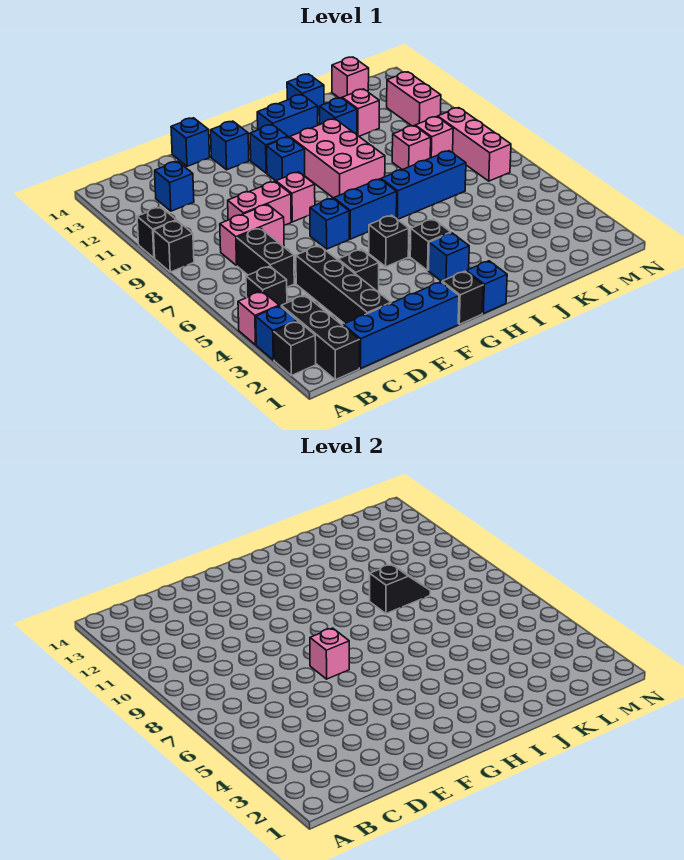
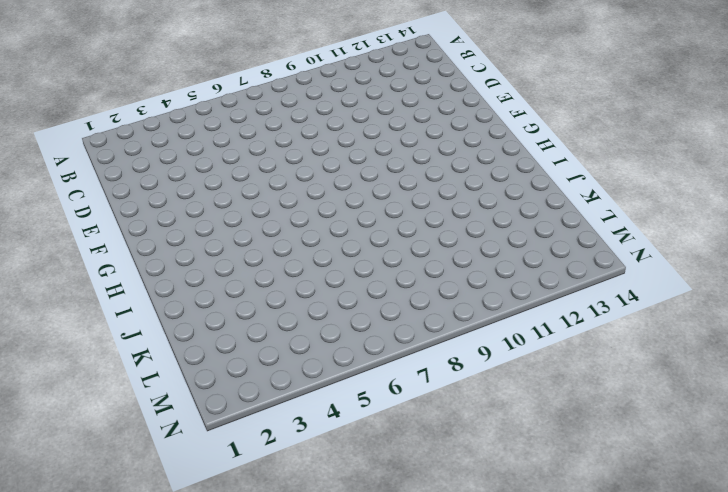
none -> black brick A2 level 1
none -> blue brick A3 level 1
none -> pink brick A4 level 1
none -> black brick A9 level 1

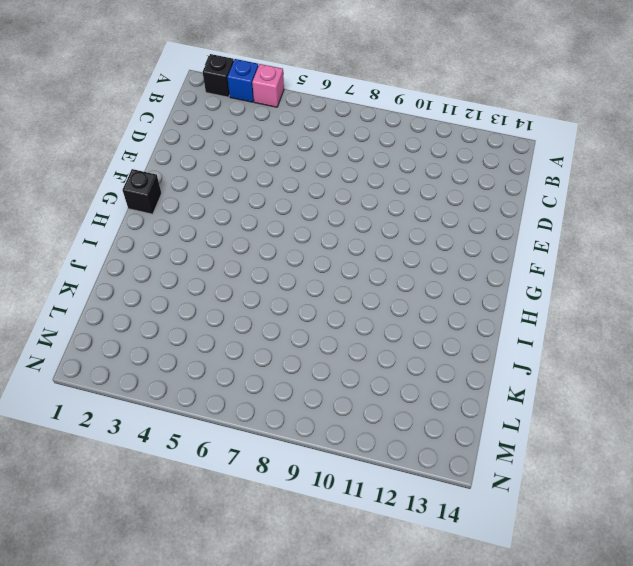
none -> black brick A9 level 1
none -> black brick A10 level 1
none -> black brick B1:B3 level 1
none -> black brick B5 level 1

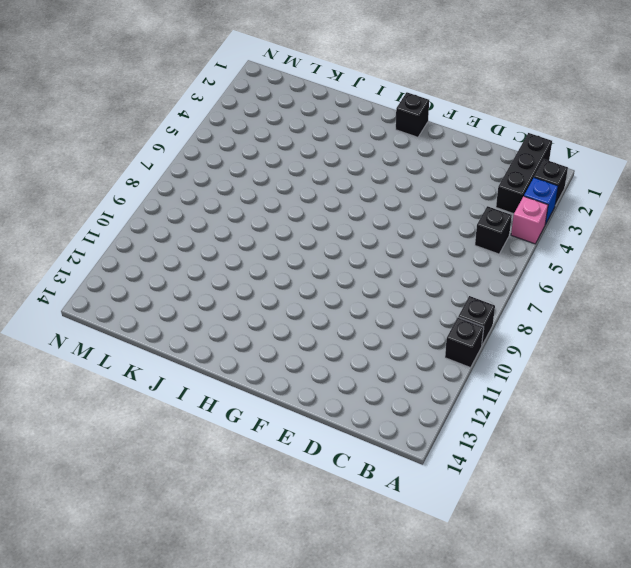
none -> blue brick C1:F1 level 1
none -> black brick C6:C7 level 1
none -> pink brick C8:D8 level 1
none -> blue brick C12 level 1

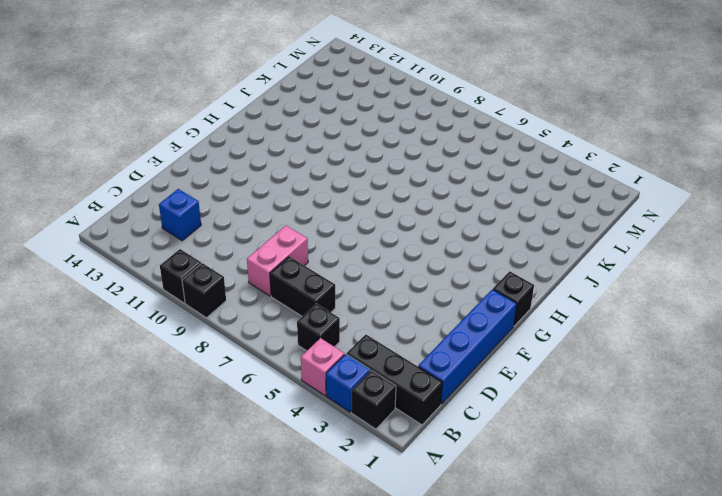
none -> black brick D2:D5 level 1
none -> pink brick D9:E9 level 1
none -> black brick E4 level 1
none -> blue brick E14 level 1

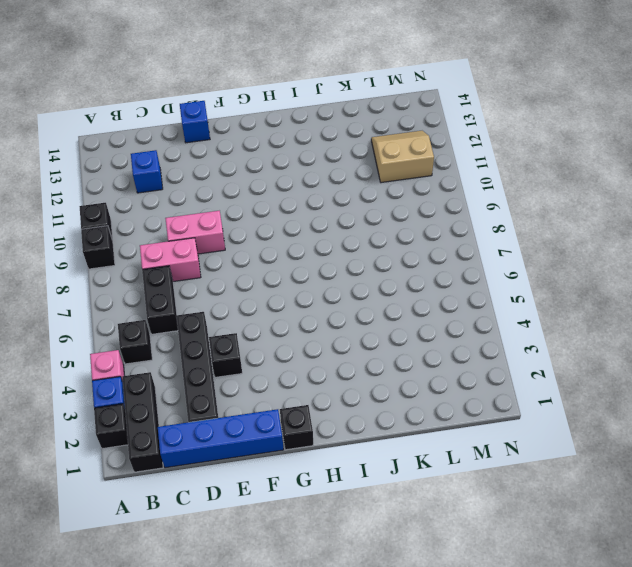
tan slope L11:M12 level 1 top 11 -> pink brick M11:M12 level 1
none -> blue brick F7 level 1
none -> pink brick F9 level 1
none -> blue brick F13 level 1
none -> black brick G5 level 1

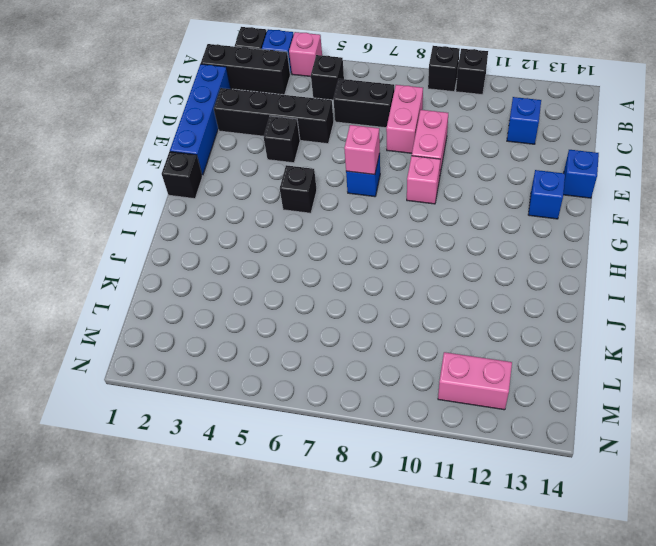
none -> blue brick G7:H7 level 1
none -> blue brick G11 level 1
none -> blue brick G12 level 1
none -> blue brick H1 level 1

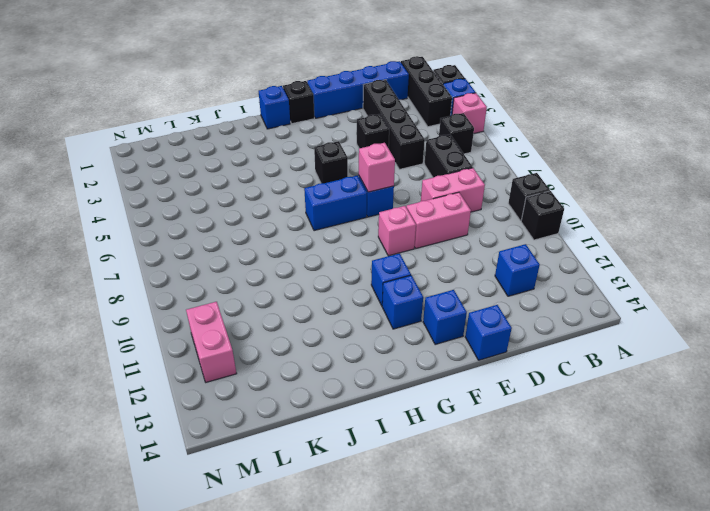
none -> blue brick H3 level 1
none -> black brick H4 level 1
none -> pink brick H9:I11 level 1
none -> blue brick H13:I13 level 1

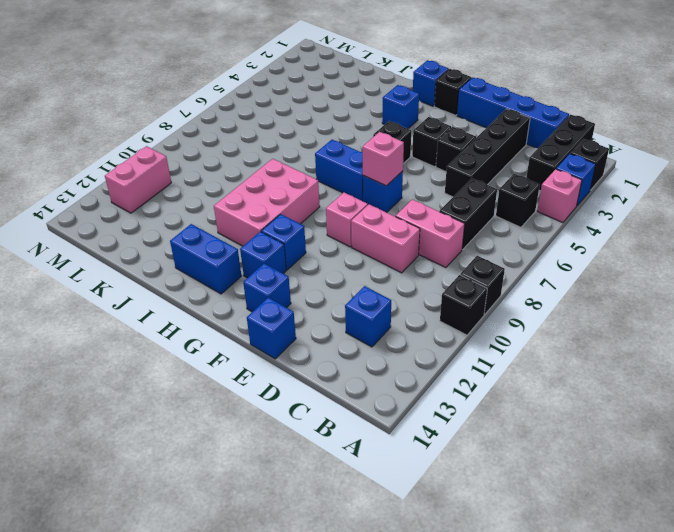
black brick F4 level 1 -> black brick H4 level 1
none -> blue brick I7:K7 level 1
none -> blue brick J12 level 1
none -> blue brick J14 level 1
none -> pink brick K9 level 1

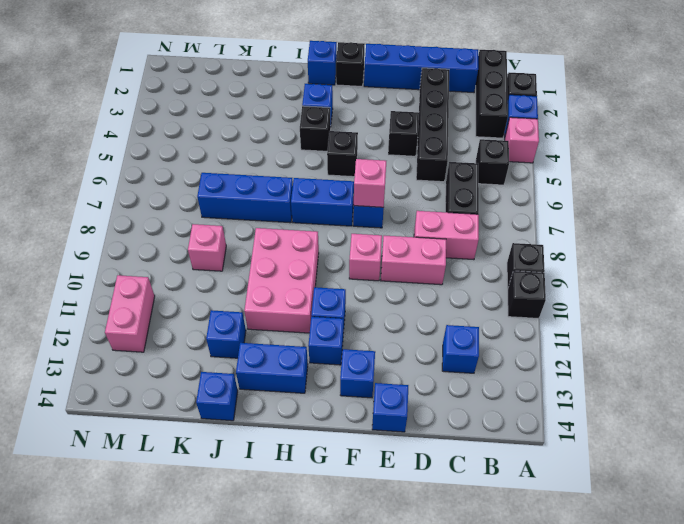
none -> pink brick K12 level 1
none -> pink brick L9 level 1
none -> pink brick L14 level 1
none -> pink brick M7:M9 level 1

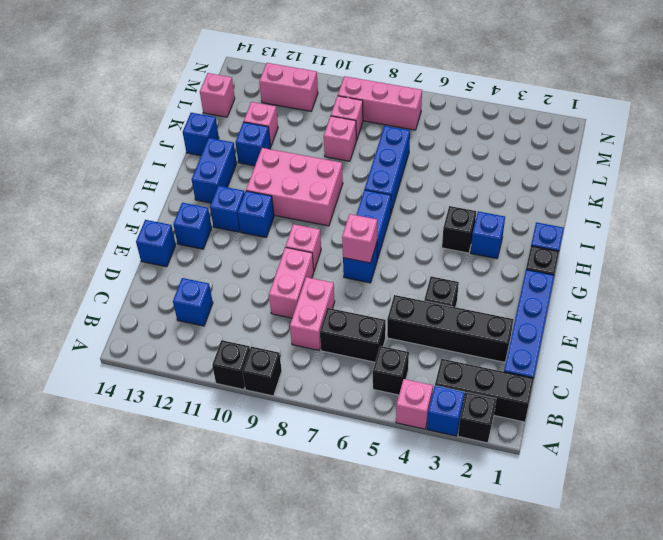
none -> black brick G5 level 1
none -> black slope J9:K9 level 2 top J

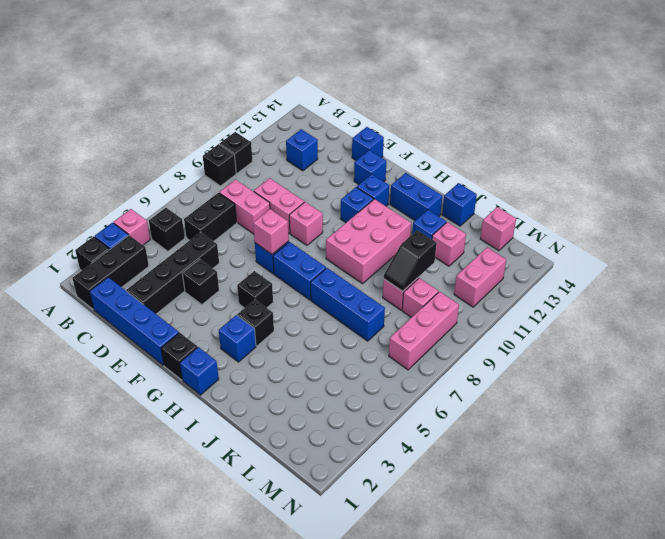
black slope K9:K10 level 2 top 10 -> black slope J9:K9 level 2 top J

